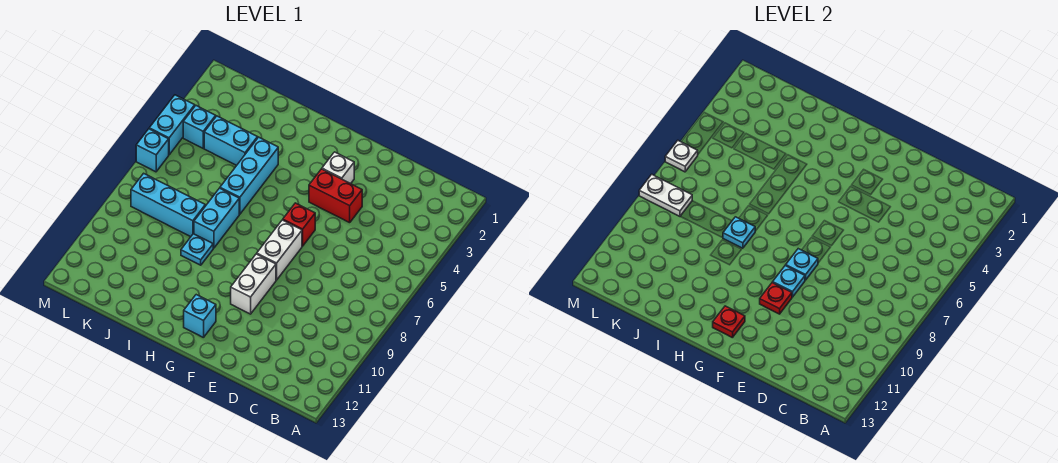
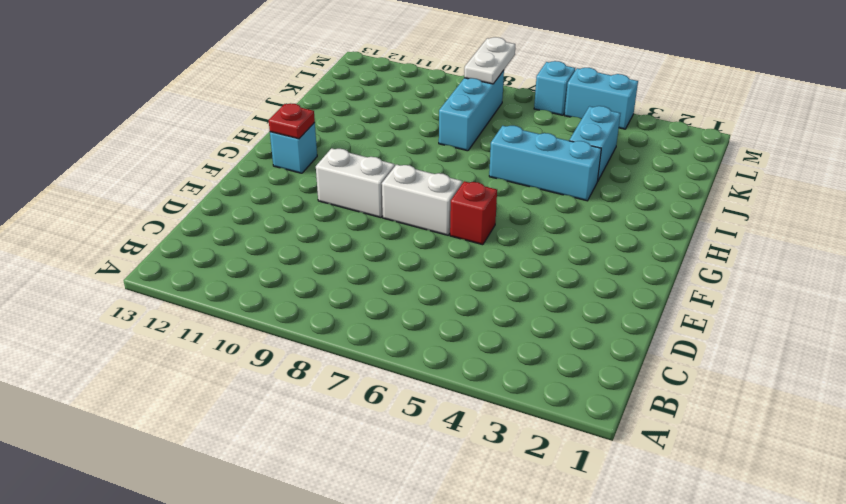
none -> red brick E4:F4 level 1
none -> white brick F3 level 1
none -> cyan brick I7:I8 level 1

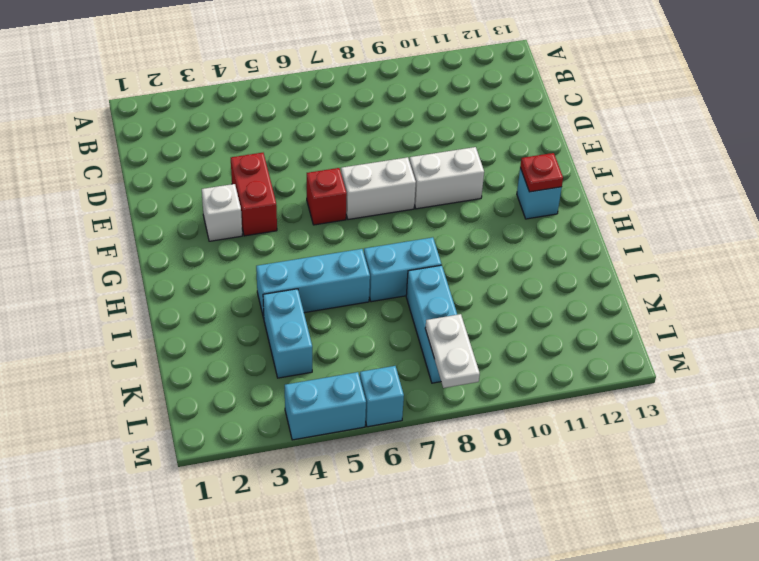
none -> cyan plate I9 level 1
none -> cyan brick L4 level 1
none -> cyan plate F8 level 2

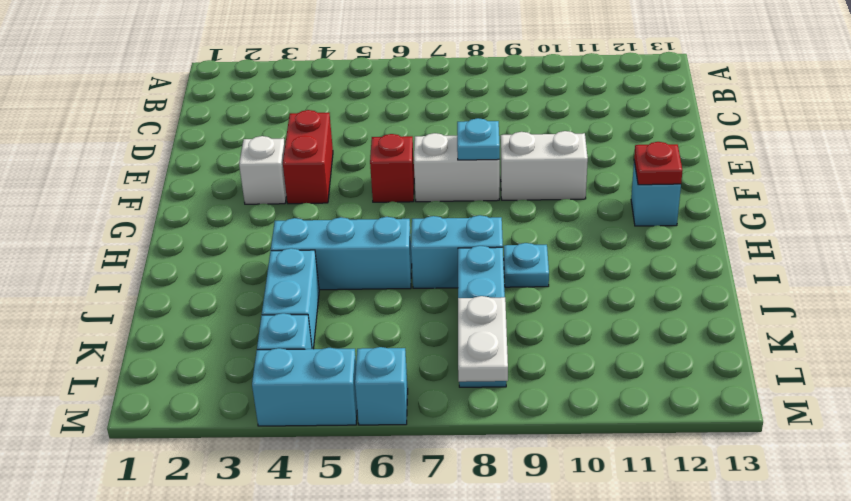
none -> cyan plate F9 level 2
none -> red plate F10 level 2
none -> cyan plate I8 level 2

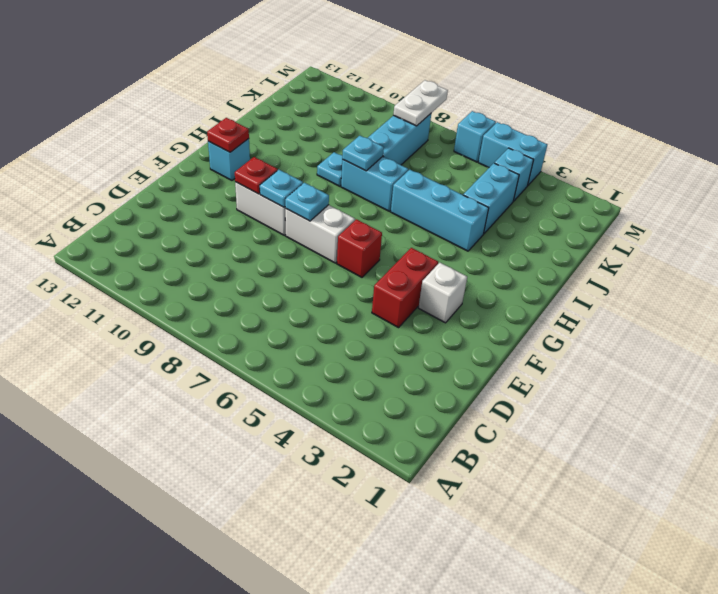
none -> white plate M6 level 2

